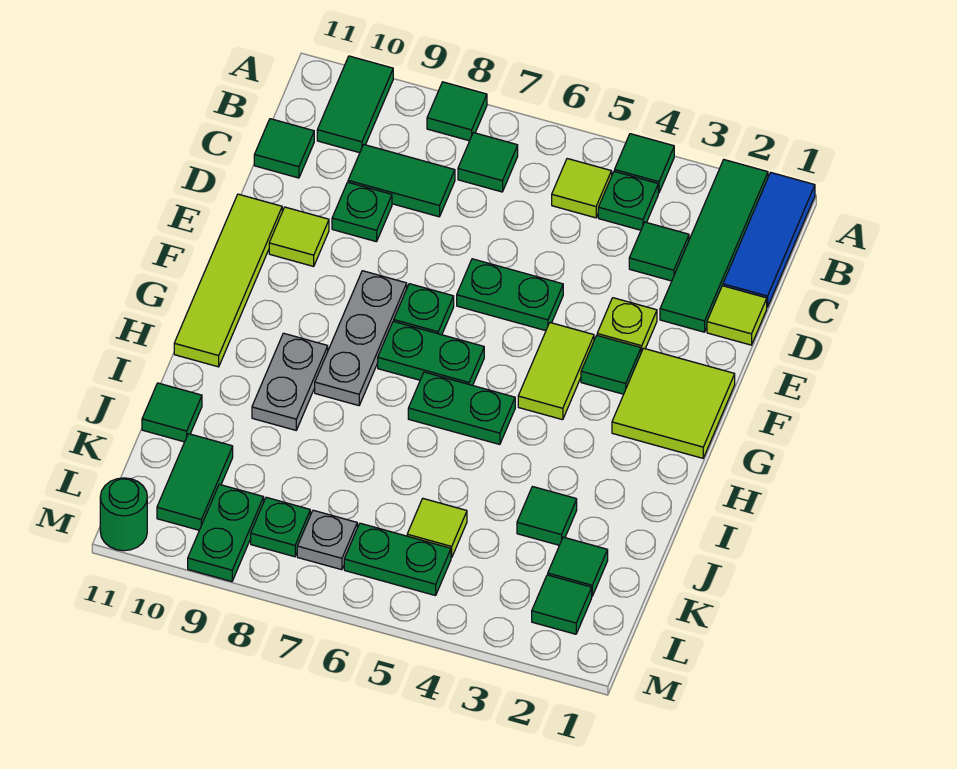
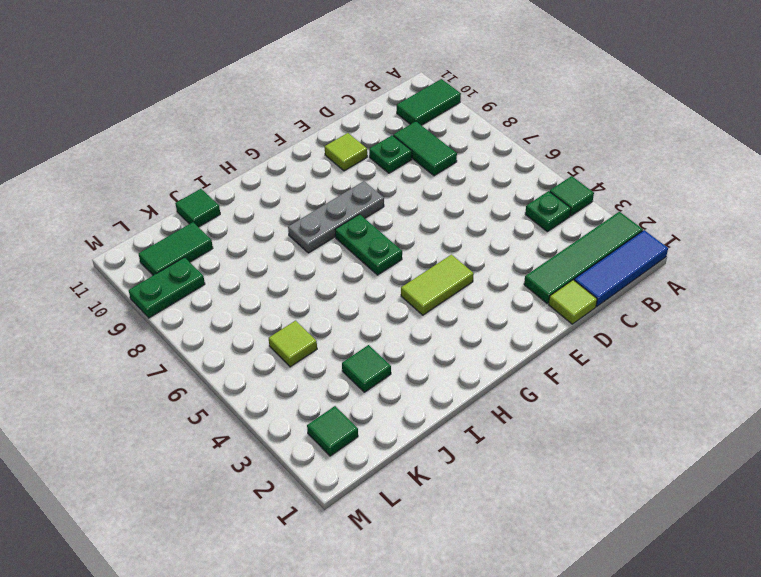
none -> green tile A8 level 1
none -> lime tile B5 level 1
none -> green tile B7 level 1
none -> green tile C3 level 1

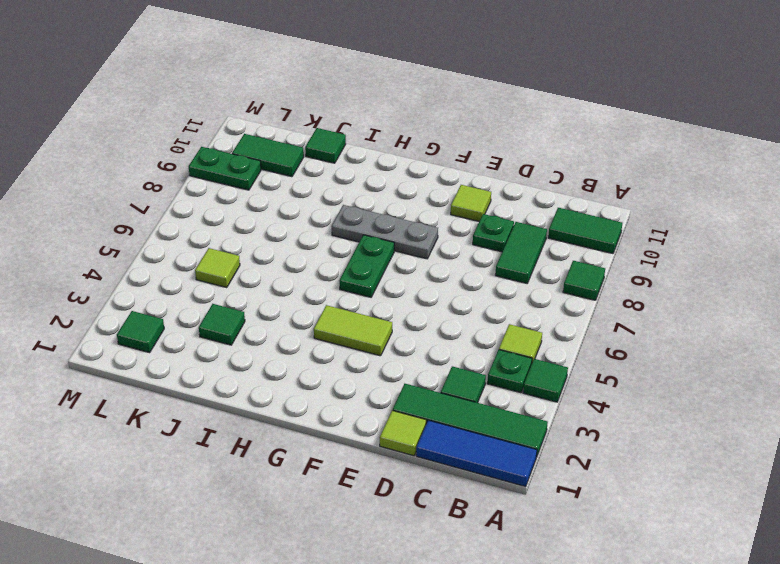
none -> green tile B7 level 1
none -> green tile C11 level 1
none -> lime plate E3 level 1
none -> green plate E5:E6 level 1

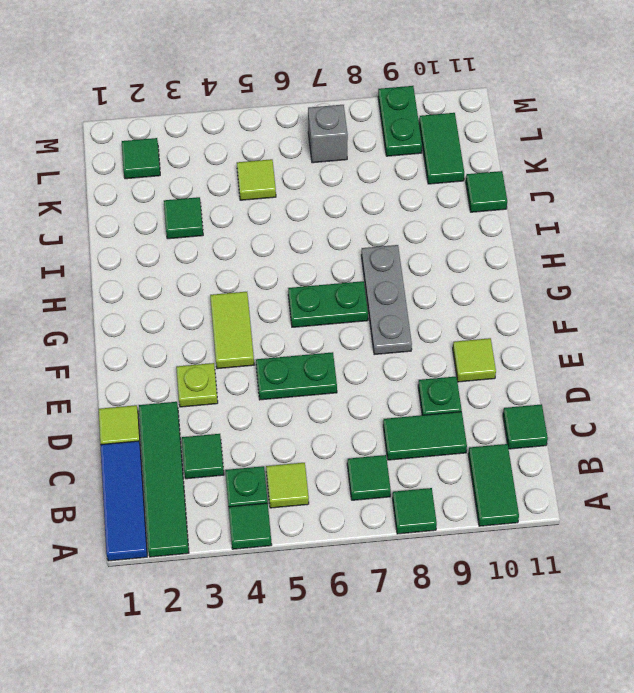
grey brick L7 level 1 -> grey plate L7 level 1
none -> lime tile E11:H11 level 1
none -> lime tile F1:G2 level 1
none -> green tile F3 level 1
none -> green plate F7 level 1

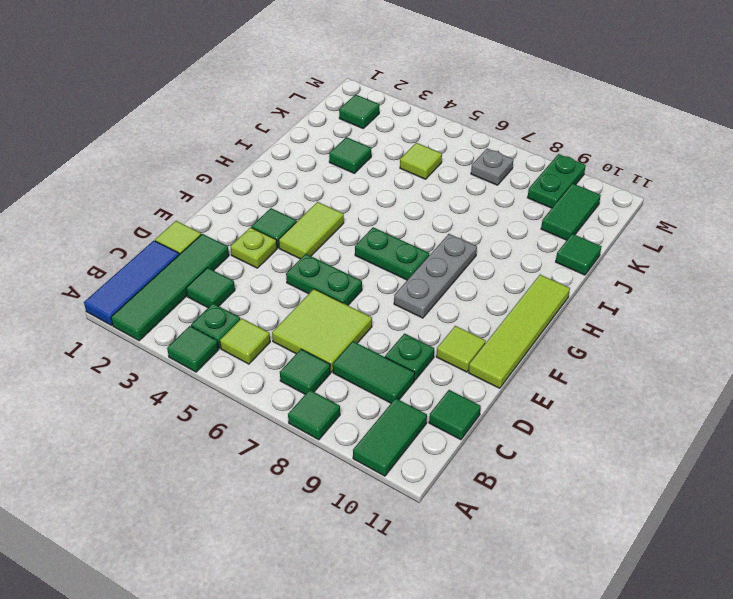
lime tile C6:D7 level 1 -> lime tile F1:G2 level 1
none -> green plate F7 level 1
none -> green plate H5:H6 level 1
none -> grey plate H9:I9 level 1
none -> green tile K2 level 1

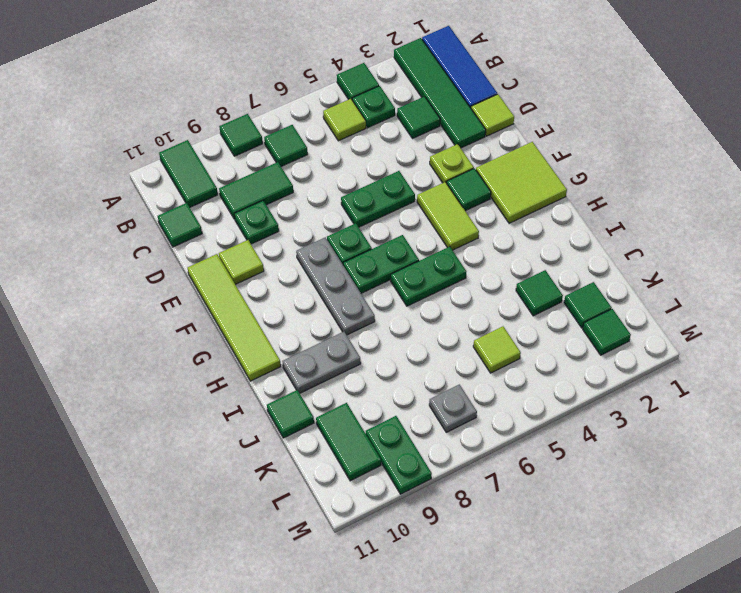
grey plate I9:I10 level 1 -> grey plate H9:I9 level 1
none -> green plate L5:L6 level 1
none -> green plate L8 level 1
none -> green round brick M11 level 1

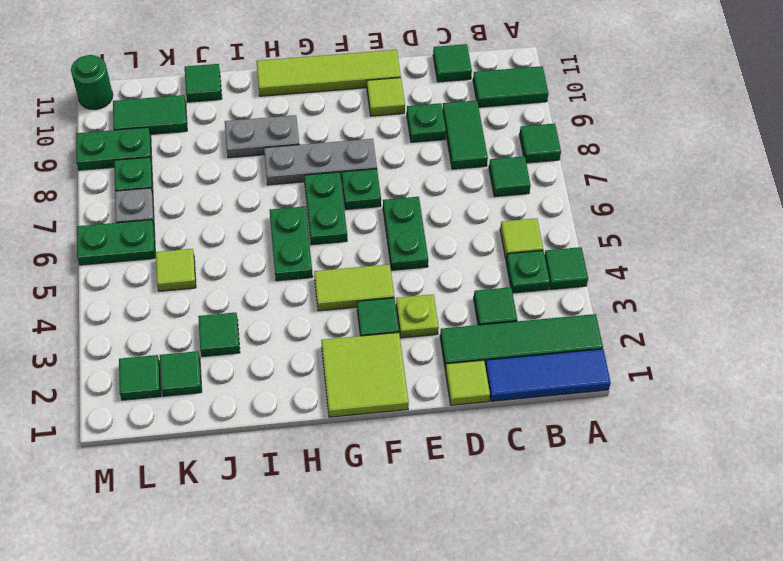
green plate L6:M6 level 1 -> green plate L5:L6 level 1

